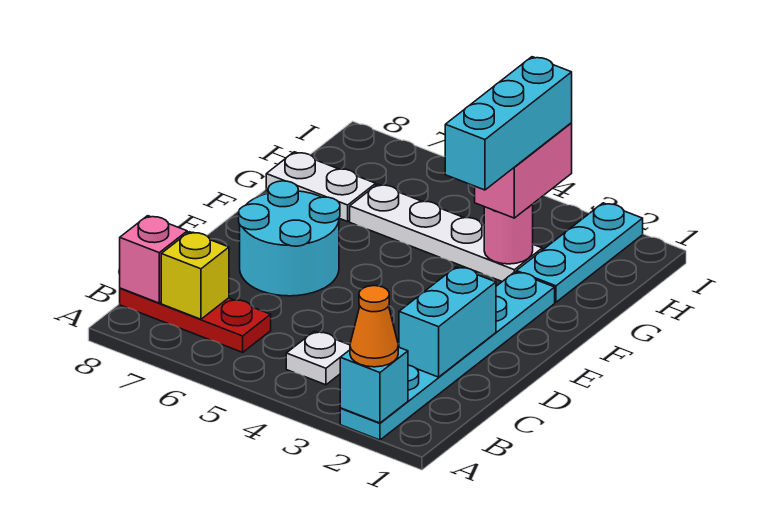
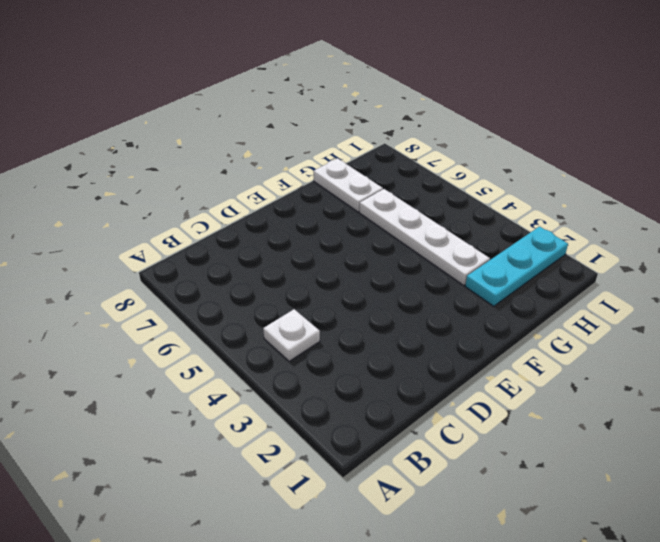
none -> cyan plate A2:F2 level 1
none -> red plate B6:B8 level 1
none -> cyan round brick D6:E7 level 1

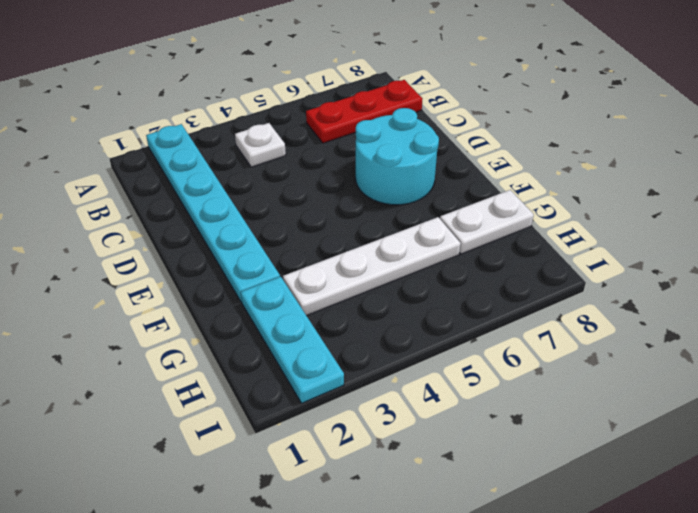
none -> cyan brick A2 level 2
none -> yellow brick B7 level 2
none -> pink brick B8 level 2

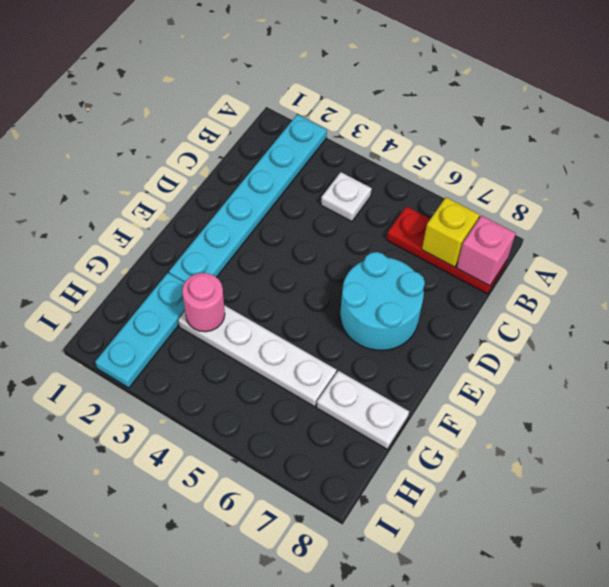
none -> cyan brick A2 level 2
none -> cyan brick C2:D2 level 2
none -> orange cone A2 level 3

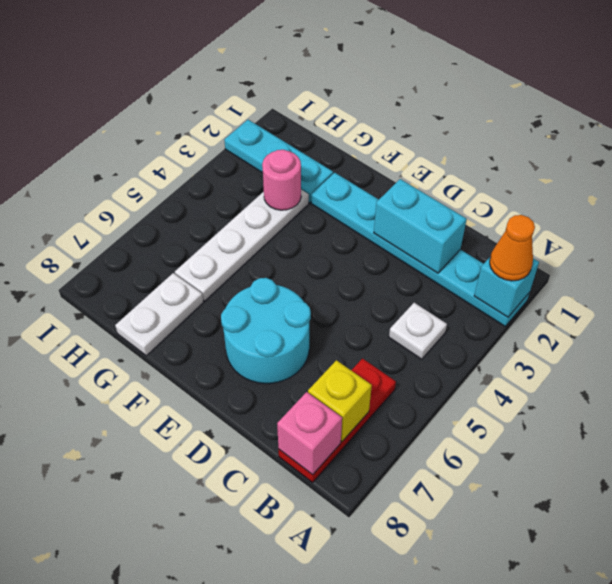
none -> pink brick G3:H3 level 3
none -> cyan brick F3:H3 level 4

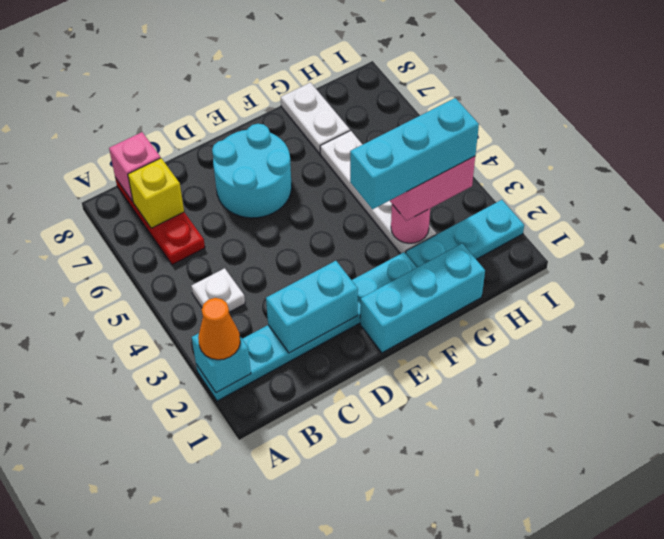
cyan brick E1:G1 level 1 -> none

